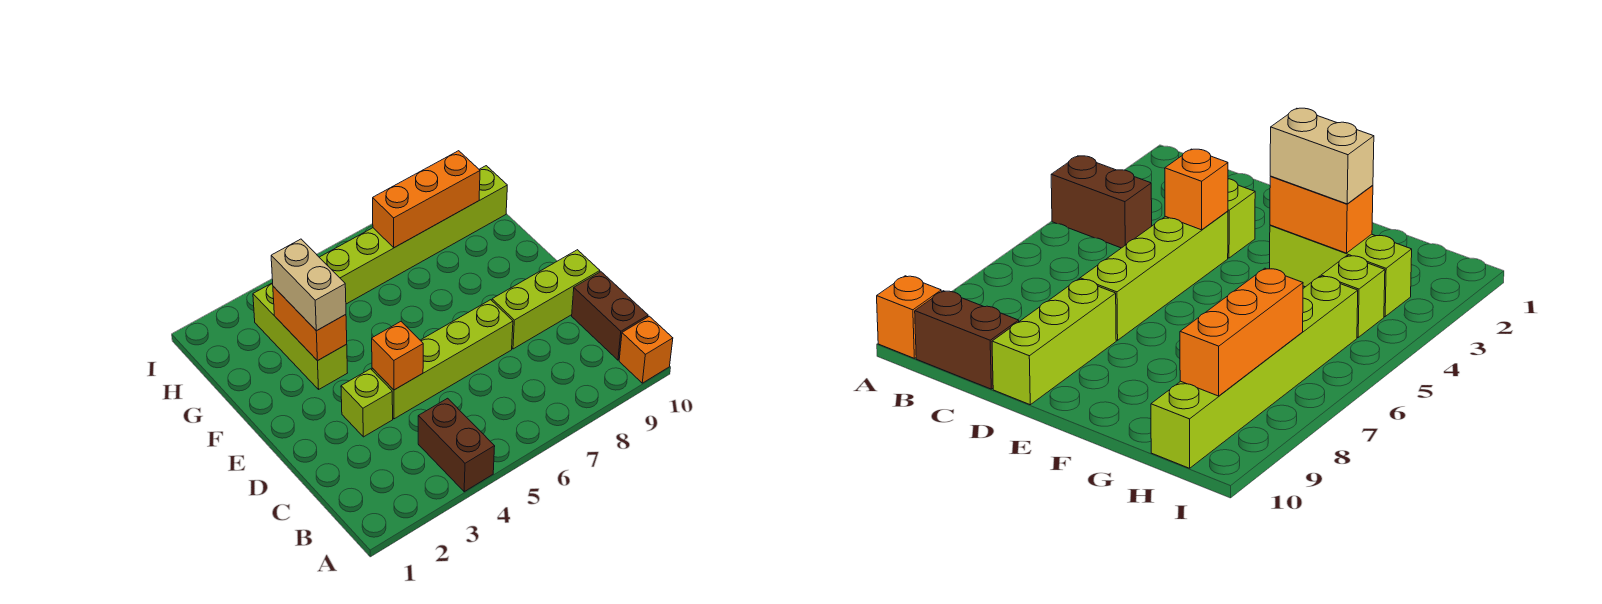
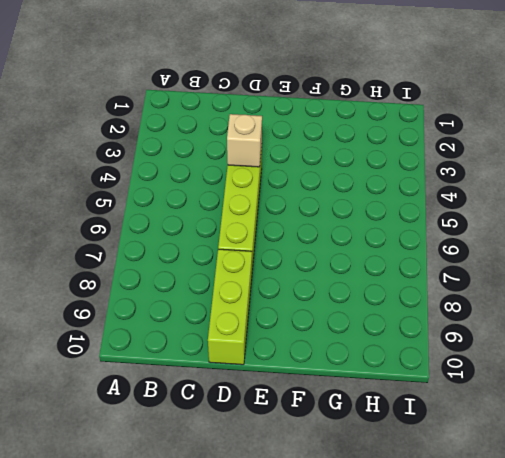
tan brick D4 level 2 -> orange brick D4 level 2
none -> brown brick A4:B4 level 1
none -> orange brick A10 level 1
none -> brown brick B10:C10 level 1

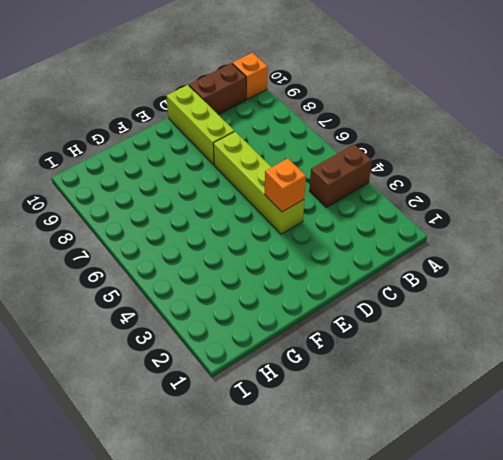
none -> lime brick D3 level 1
none -> lime brick F3:H3 level 1
none -> lime brick H4 level 1

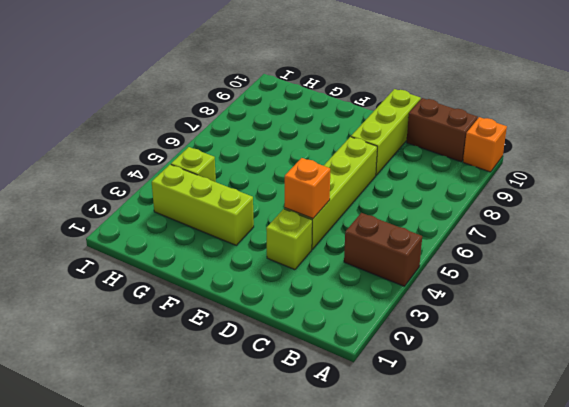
none -> lime brick H5:H10 level 1
none -> orange brick F3:G3 level 2
none -> orange brick H7:H9 level 2

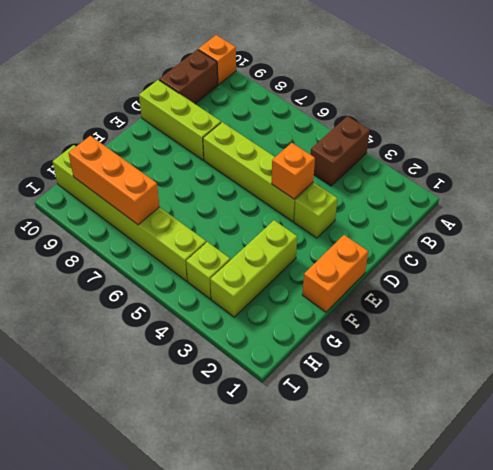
orange brick E1:F1 level 1 -> orange brick F3:G3 level 2
none -> tan brick F3:G3 level 3

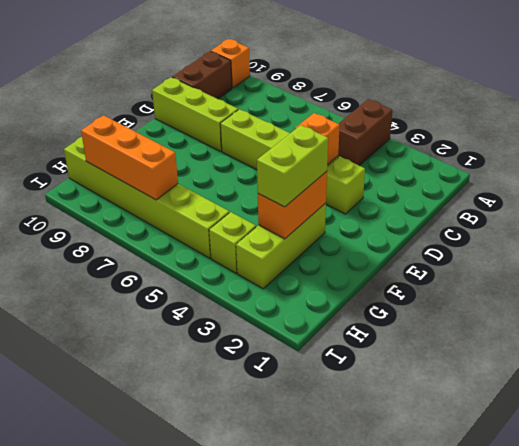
lime brick F3:G3 level 3 -> tan brick F3:G3 level 3

